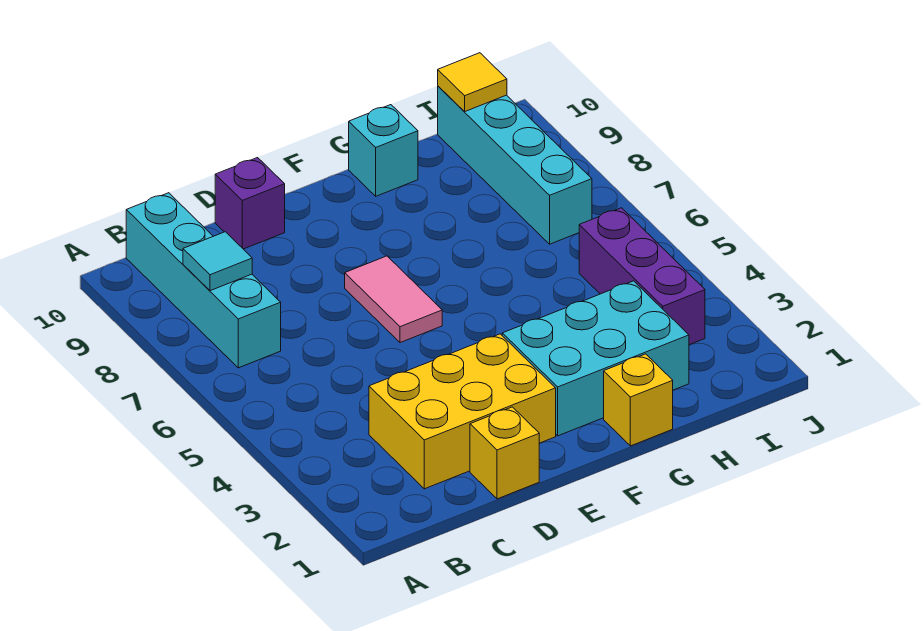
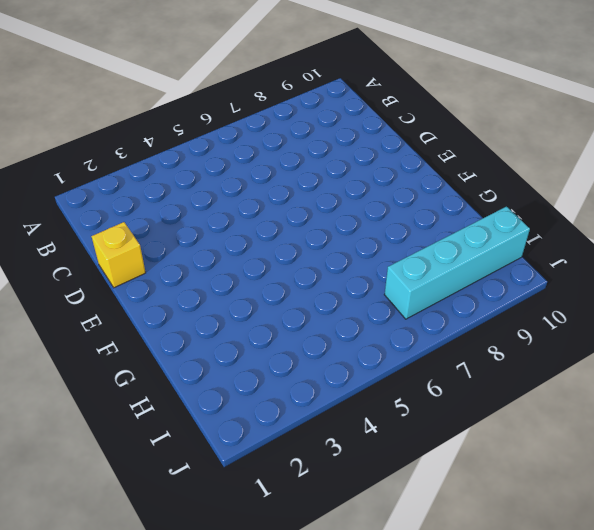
none -> cyan brick B7:B10 level 1
none -> yellow brick C2:E3 level 1
none -> purple brick D10 level 1

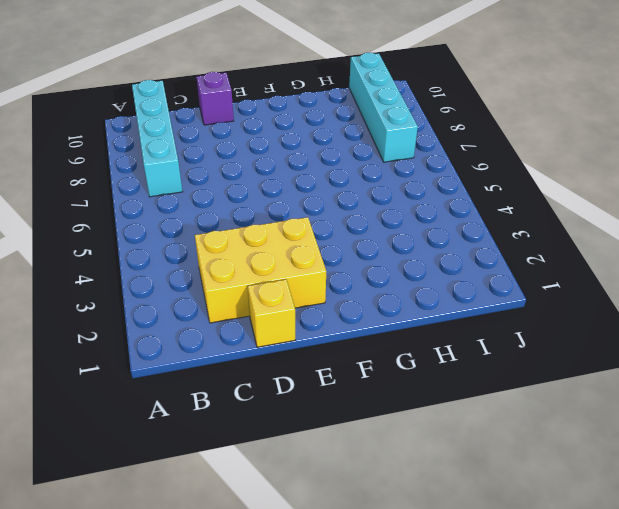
none -> pink tile E6:E7 level 1
none -> cyan brick F2:H3 level 1
none -> yellow brick G1 level 1

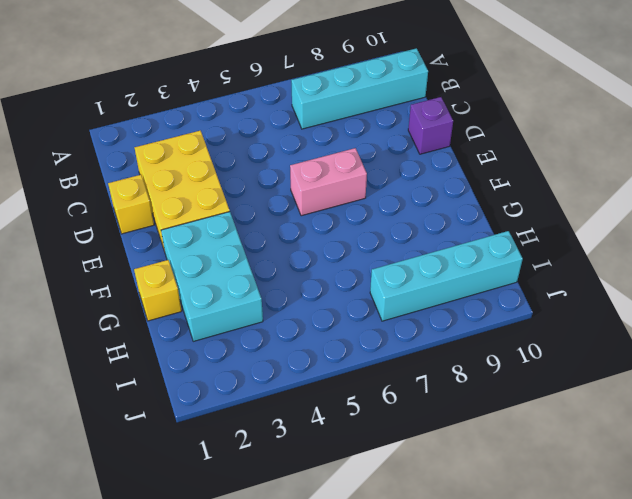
pink brick E6:E7 level 1 -> pink tile E6:E7 level 1
none -> cyan brick G10 level 1
none -> purple brick I3:I5 level 1
none -> cyan tile B8 level 2

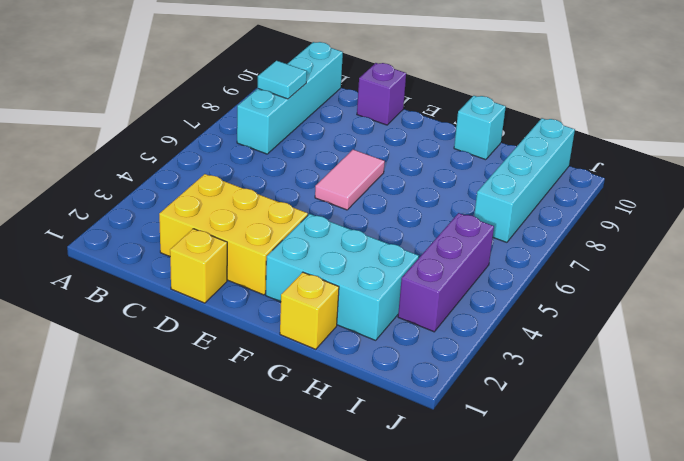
none -> yellow tile I10 level 2

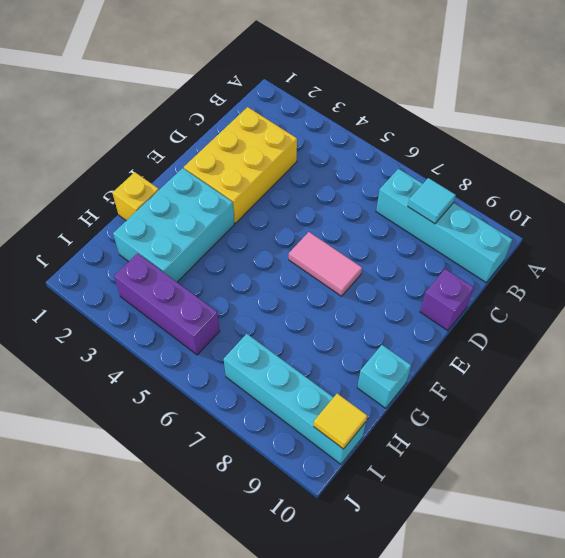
none -> yellow brick D1 level 1

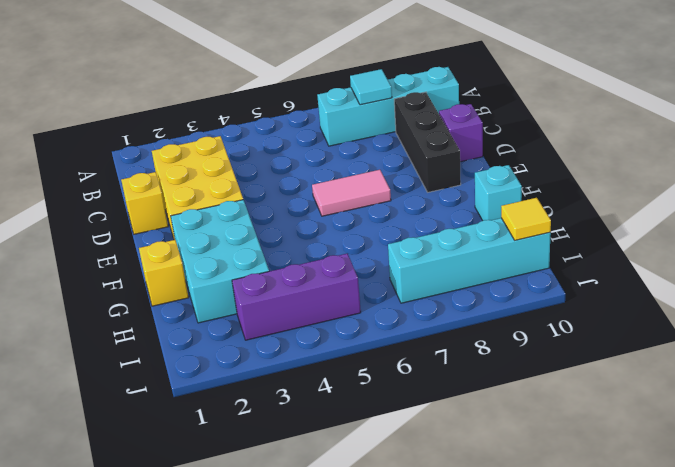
black brick C9:E9 level 1 -> none

